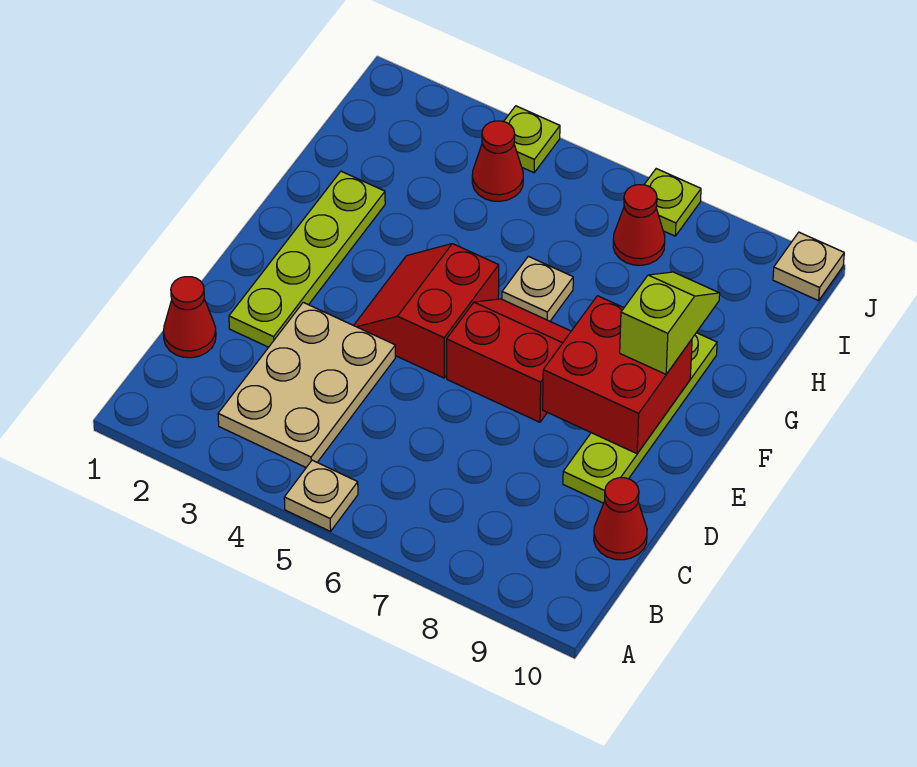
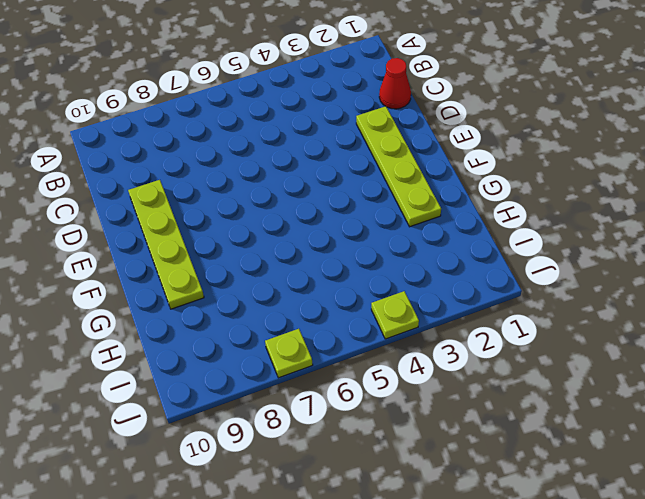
none -> tan plate A5 level 1
none -> tan plate B3:D4 level 1
none -> red cone C10 level 1

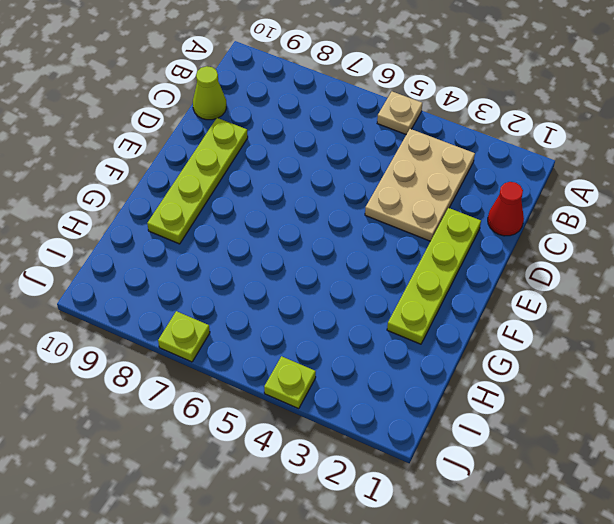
lime cone C10 level 1 -> red cone C10 level 1
none -> red slope E4:F5 level 1 top 5
none -> red slope E6:F7 level 1 top E
none -> tan plate G6 level 1

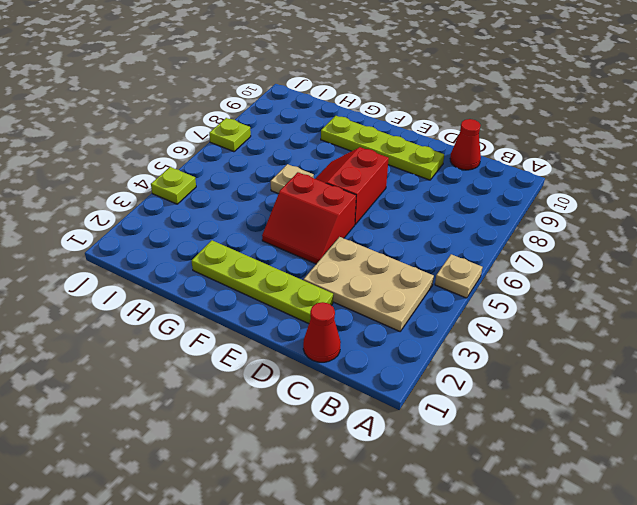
none -> red cone I4 level 1
none -> red cone I7 level 1
none -> tan plate J10 level 1

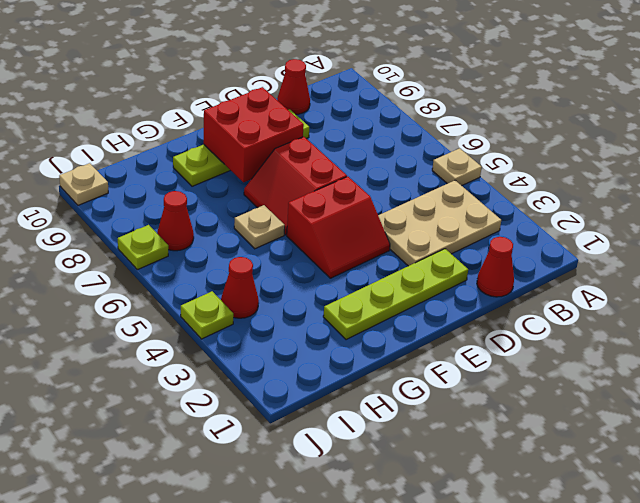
none -> lime slope F9:G9 level 3 top F

